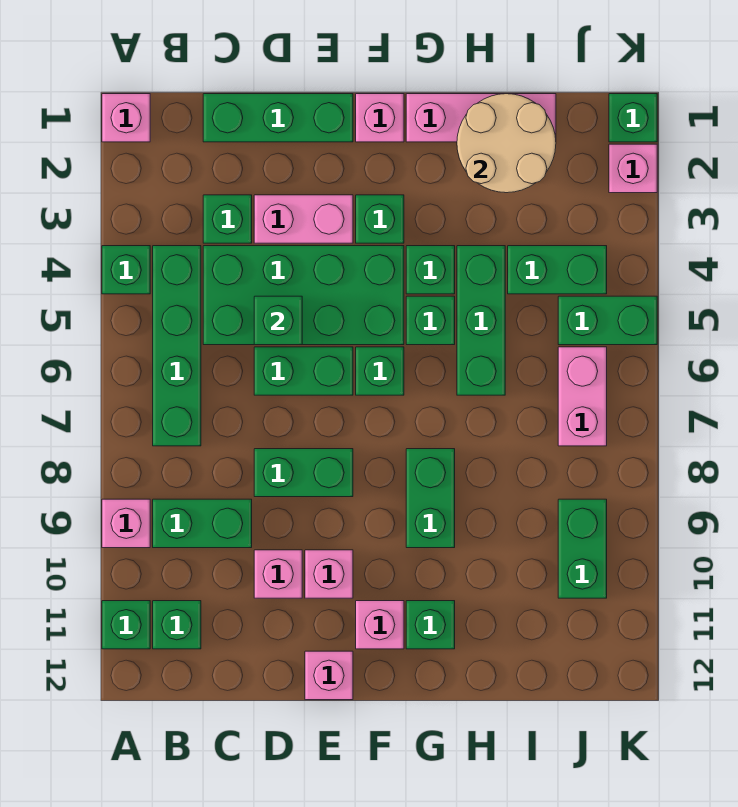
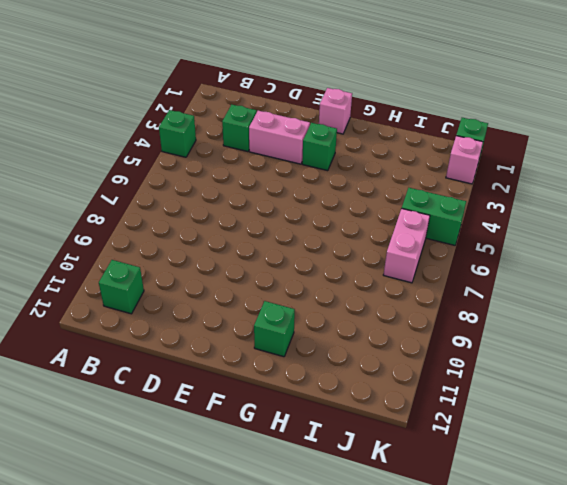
none -> pink brick A1 level 1
none -> pink brick A9 level 1
none -> green brick A11 level 1
none -> green brick B4:B7 level 1

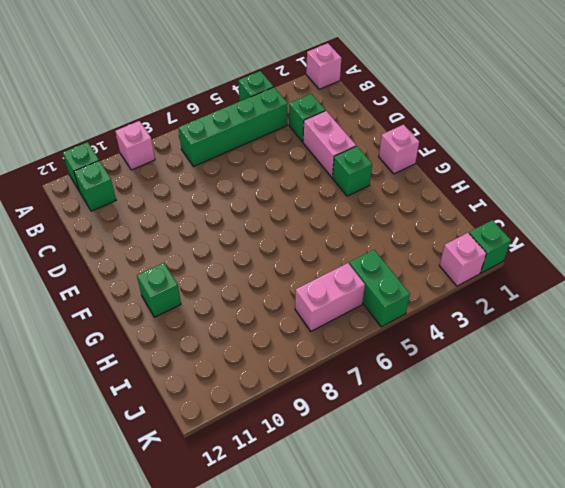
none -> green brick B9:C9 level 1
none -> green brick C1:E1 level 1
none -> green brick C4:F5 level 1
none -> green brick D6:E6 level 1

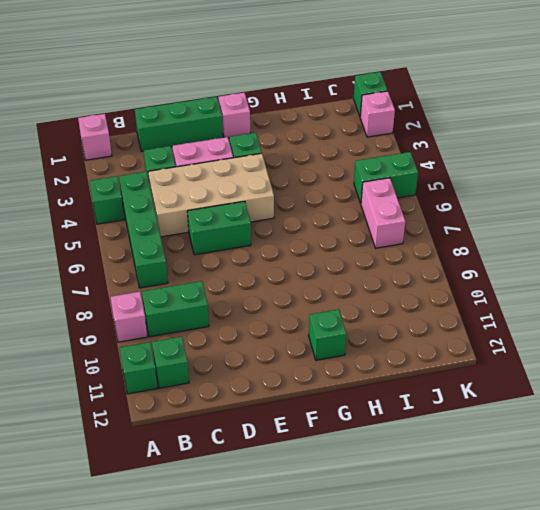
tan brick C4:F5 level 1 -> green brick C4:F5 level 1
none -> green brick D8:E8 level 1
none -> pink brick D10 level 1
none -> pink brick E10 level 1
none -> pink brick E12 level 1

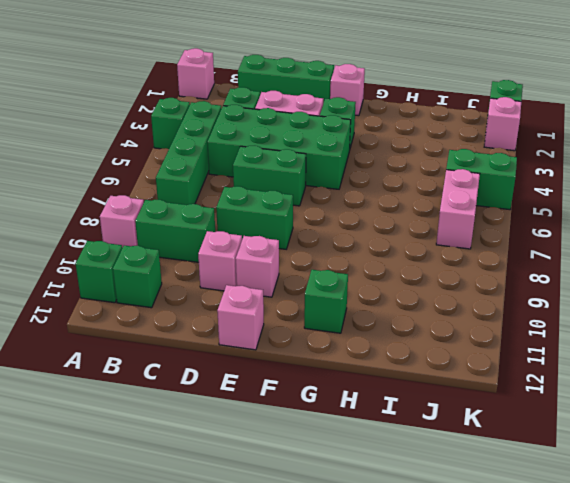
none -> green brick F6 level 1
none -> pink brick F11 level 1
none -> pink brick G1:I1 level 1
none -> green brick G4 level 1

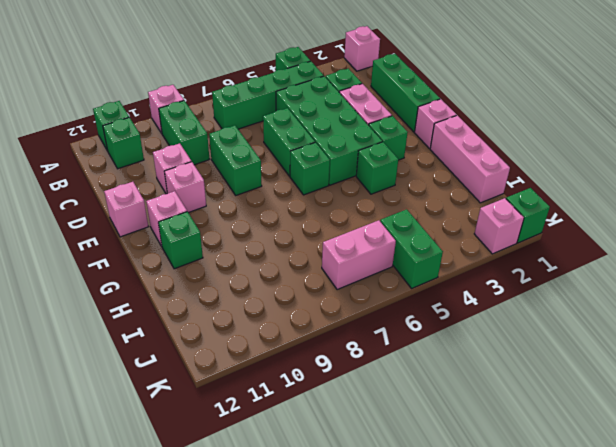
none -> green brick G5 level 1
none -> green brick G8:G9 level 1
none -> green brick H4:H6 level 1
none -> green brick I4:J4 level 1

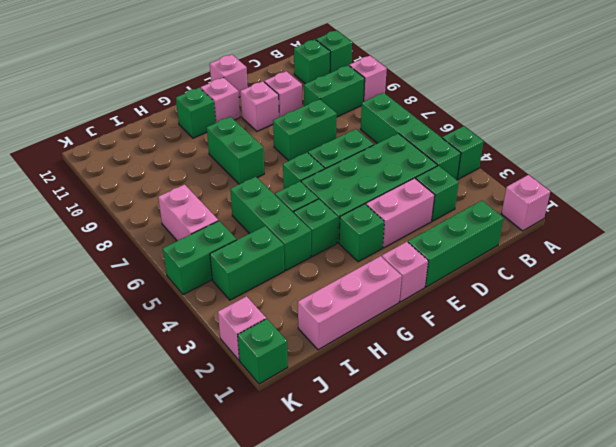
none -> green brick J9:J10 level 1
none -> green brick D5 level 2
none -> tan round brick H1:I2 level 2

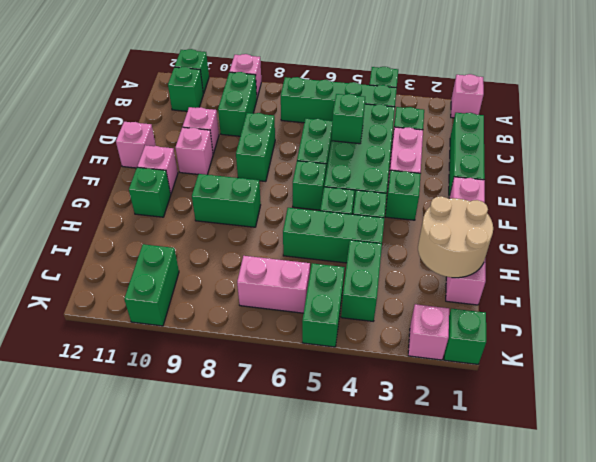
green brick J10:K10 level 1 -> green brick J9:J10 level 1

